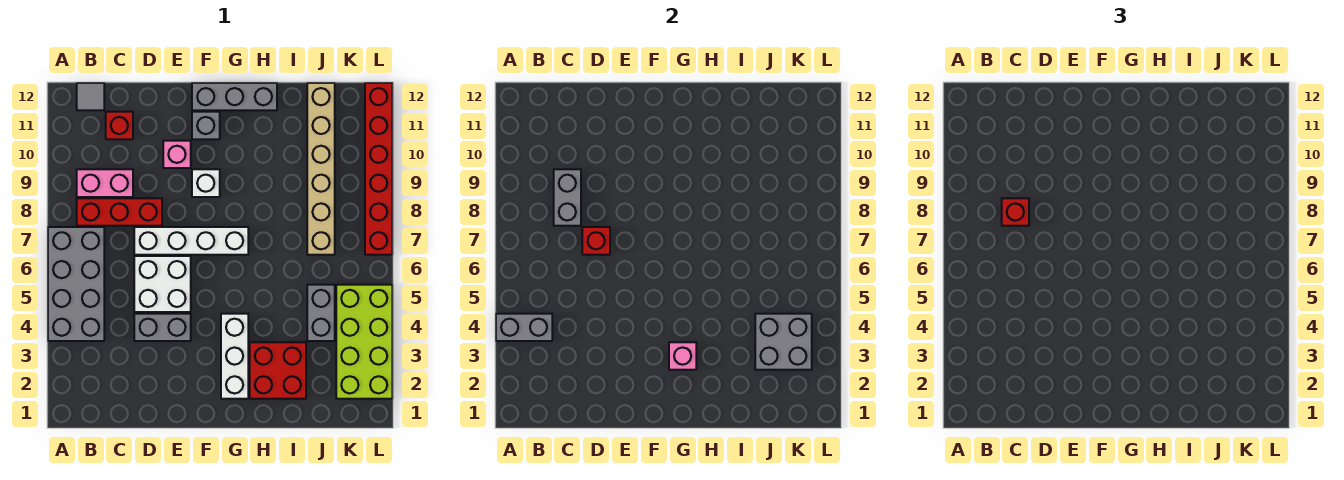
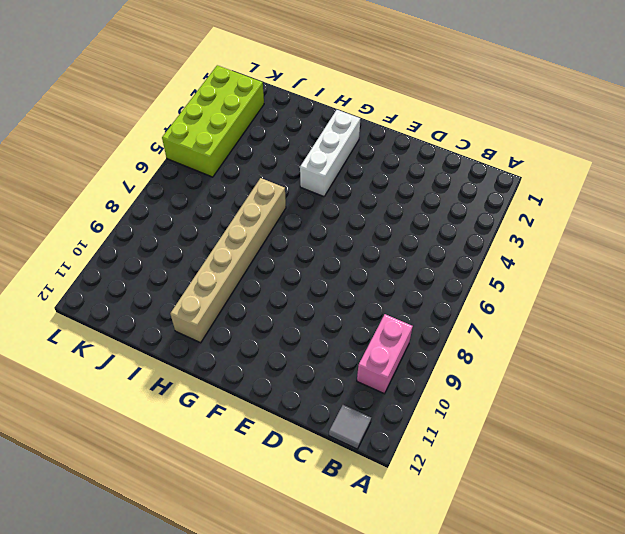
pink brick B9:B10 level 1 -> pink brick B9:C9 level 1
tan brick H6:H11 level 1 -> tan brick J7:J12 level 1
none -> grey brick A4:B7 level 1
none -> red brick B8:D8 level 1
none -> red brick C11 level 1

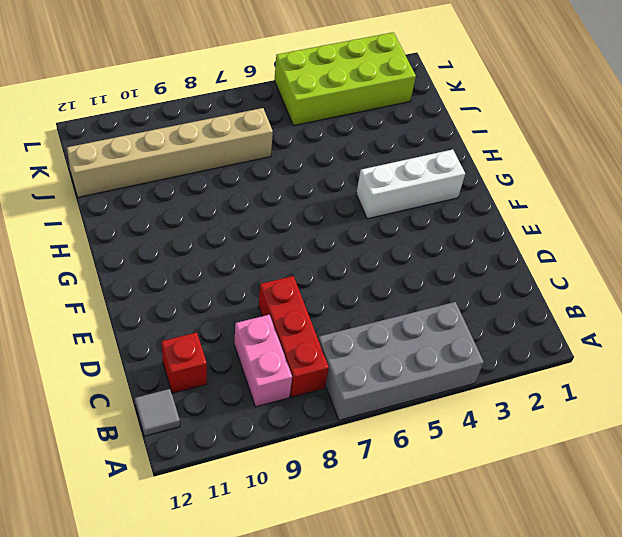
none -> grey brick D4:E4 level 1
none -> white brick D5:E6 level 1
none -> white brick D7:G7 level 1

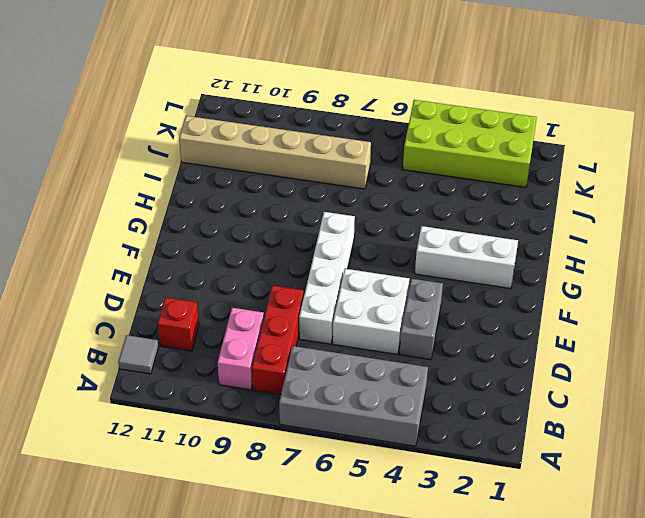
none -> pink brick E10 level 1
none -> white brick F9 level 1
none -> grey brick F11 level 1

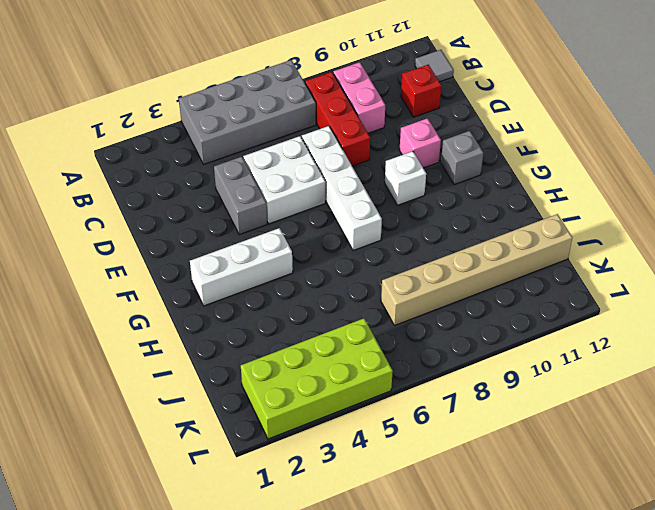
none -> grey brick F12:H12 level 1
none -> red brick H2:I3 level 1
none -> grey brick J4:J5 level 1

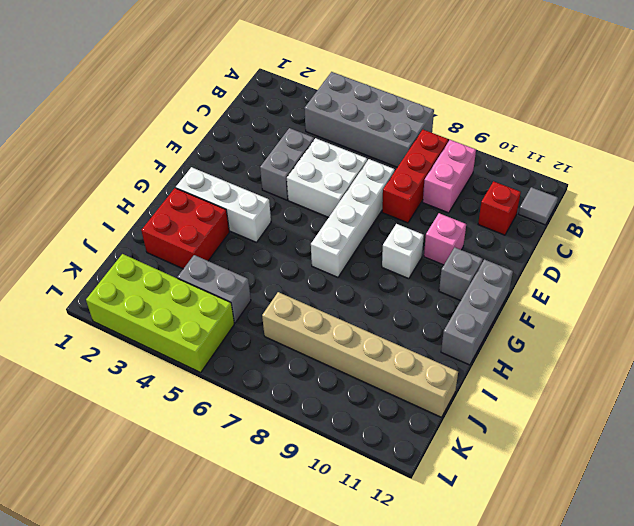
none -> red brick L7:L12 level 1
none -> grey brick A4:B4 level 2
none -> grey brick C8:C9 level 2

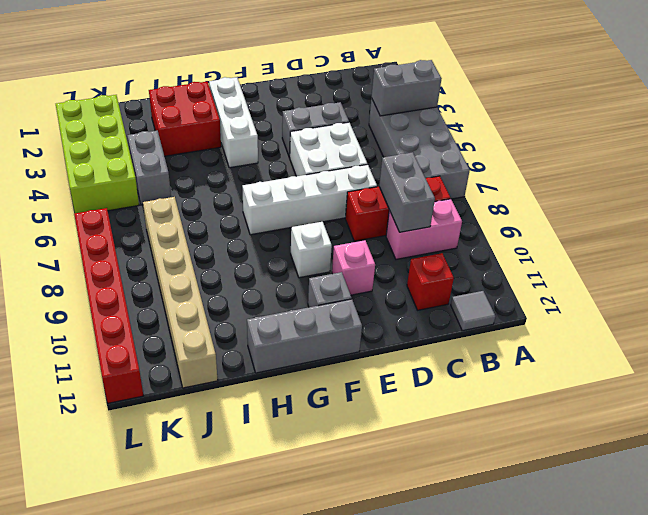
none -> red brick D7 level 2
none -> pink brick G3 level 2
none -> grey brick J3:K4 level 2

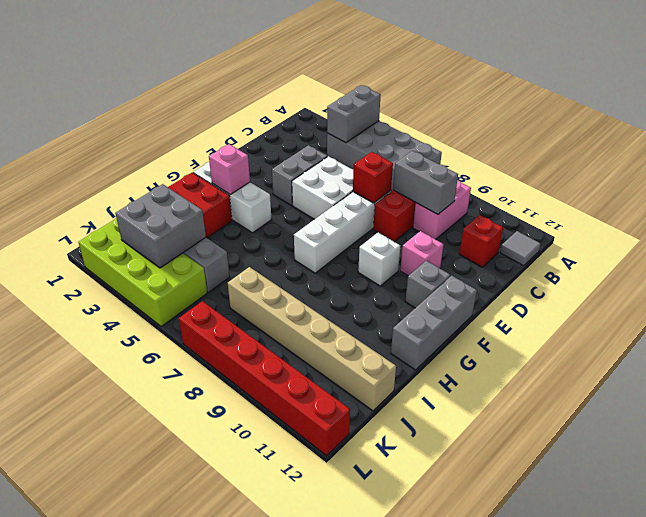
none -> red brick C8 level 3

